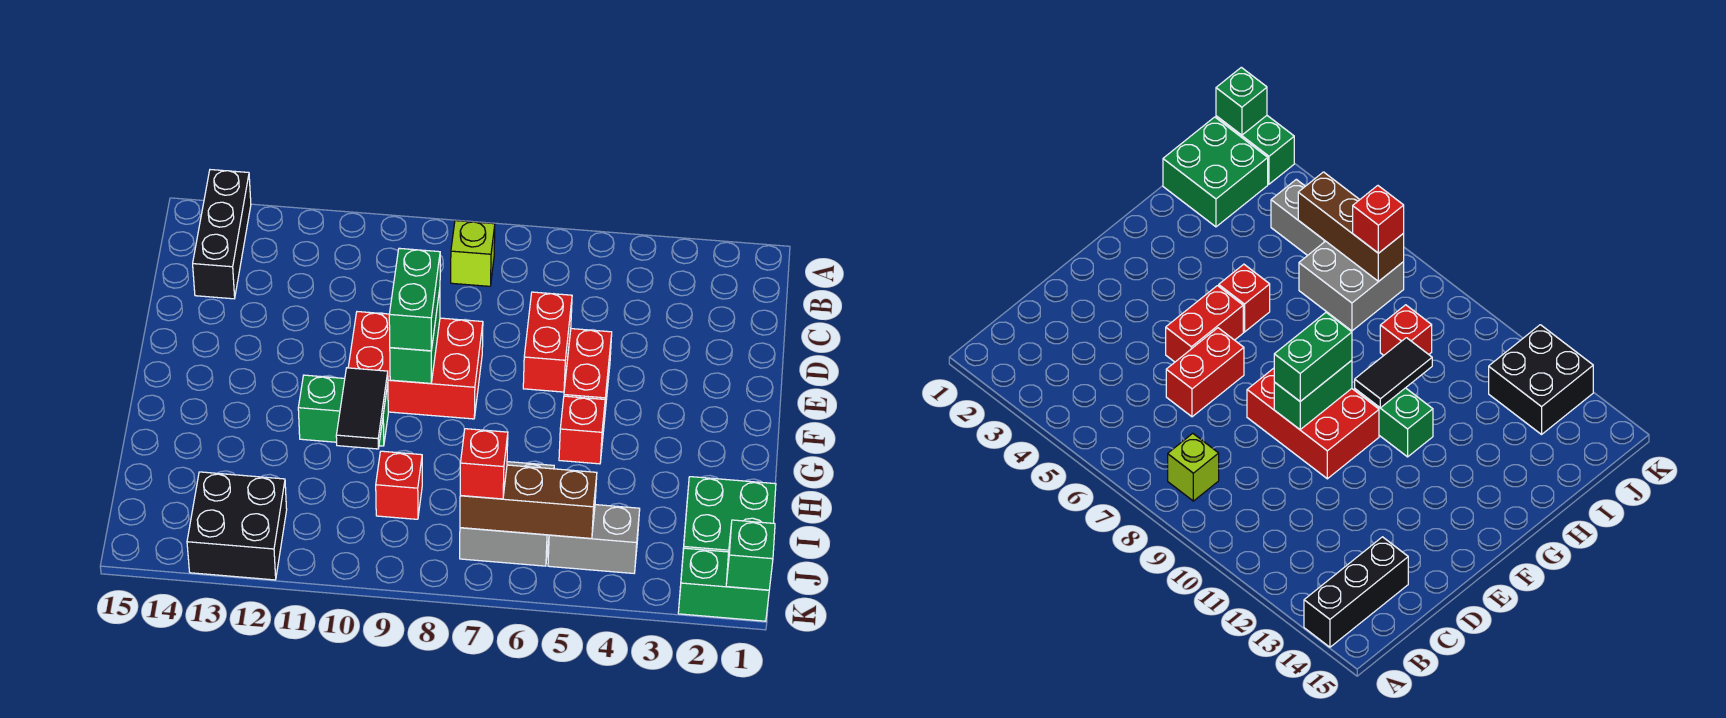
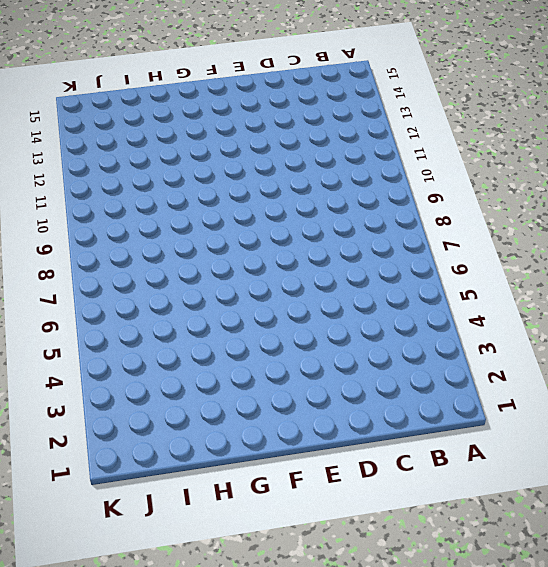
none -> black brick A14:C14 level 1
none -> lime brick B8 level 1
none -> red brick D6:E6 level 1

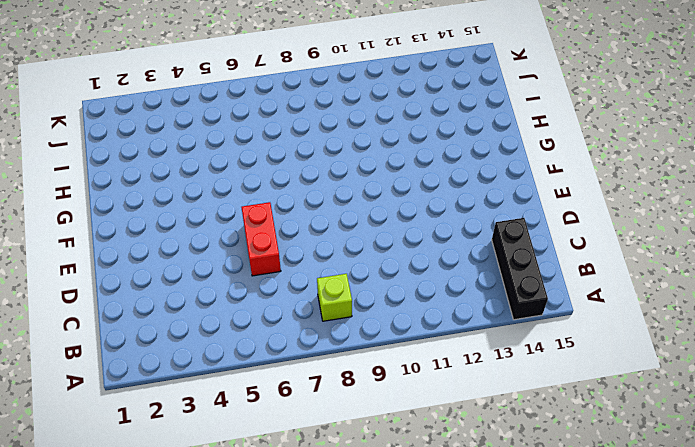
none -> red brick E5:F5 level 1
none -> red brick E8:F10 level 1
none -> red brick G5 level 1

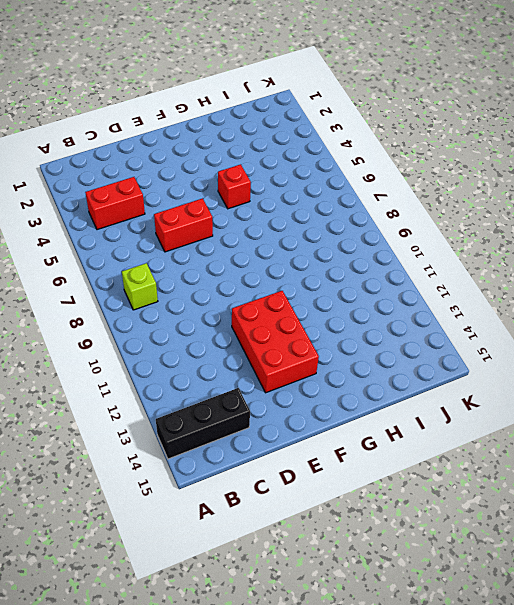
red brick B4:C4 level 1 -> red brick E5:F5 level 1
red brick E11:F13 level 1 -> red brick E8:F10 level 1
none -> green brick G10:G11 level 1
none -> green brick I1:J2 level 1
none -> grey brick I6:J7 level 1

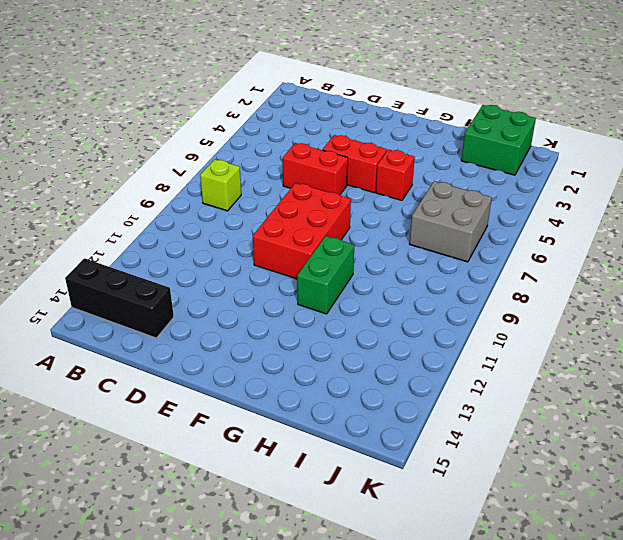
none -> red brick I9 level 1
none -> grey brick J4:J5 level 1
none -> black brick J12:K13 level 1

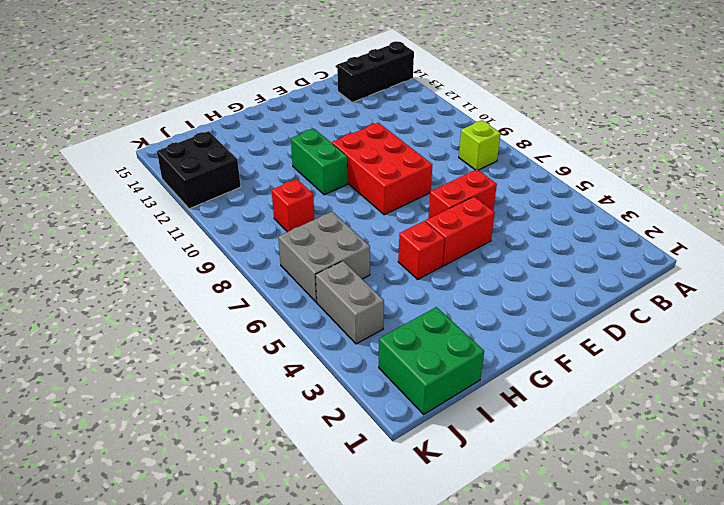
none -> green brick K1:K2 level 1
none -> green brick E9:F9 level 2
none -> black tile G10:H10 level 2

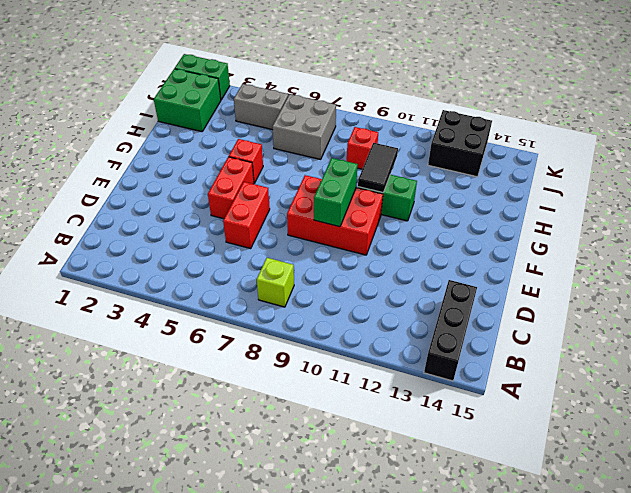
none -> brown brick J5:J7 level 2
none -> green brick K1 level 2
none -> green brick E9:F9 level 3

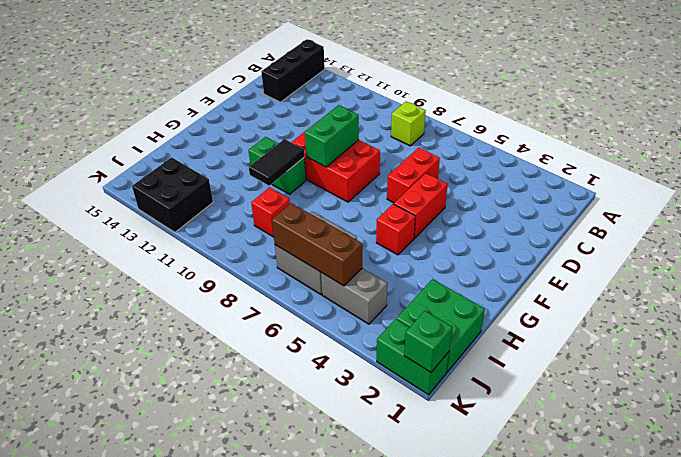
none -> green brick E9:F9 level 3
none -> red brick J7 level 3

